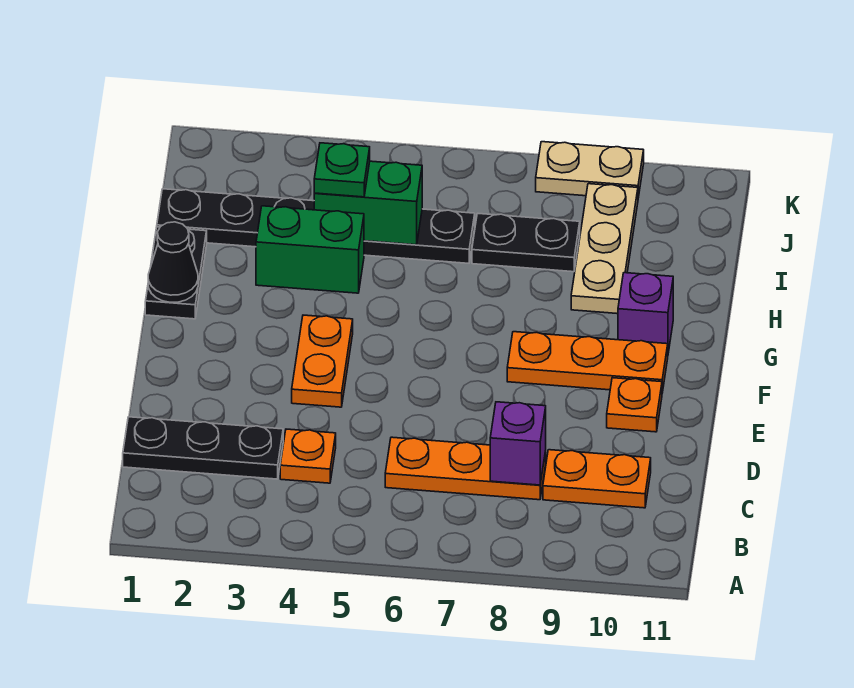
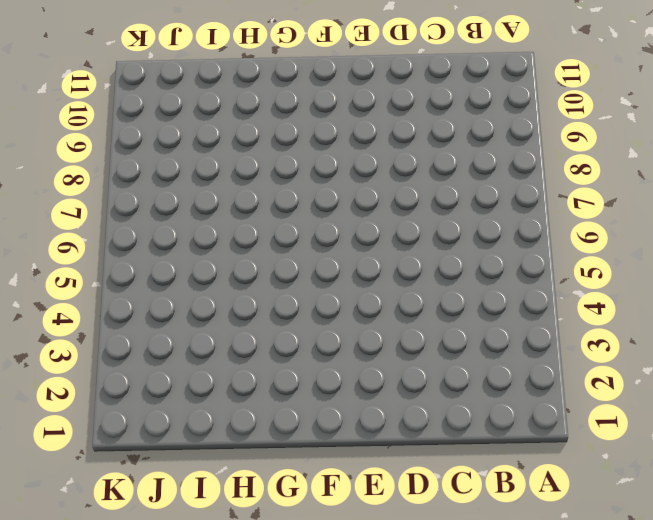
none -> black plate C1:C3 level 1
none -> orange plate C4 level 1
none -> orange plate C6:C8 level 1

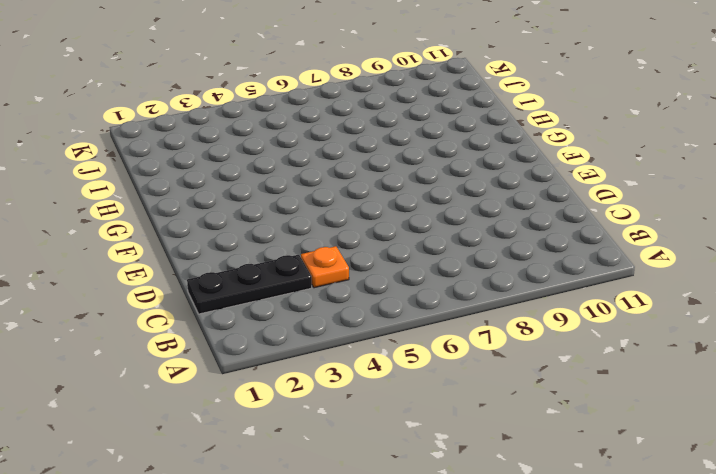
none -> orange plate C6:C8 level 1
none -> orange plate C9:C10 level 1
none -> orange plate E4:F4 level 1

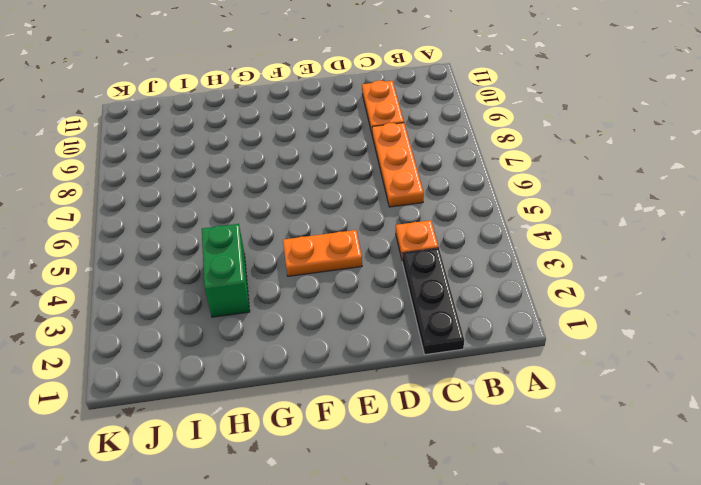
none -> orange plate E10 level 1
none -> orange plate F8:F10 level 1
none -> black plate G1:H1 level 1

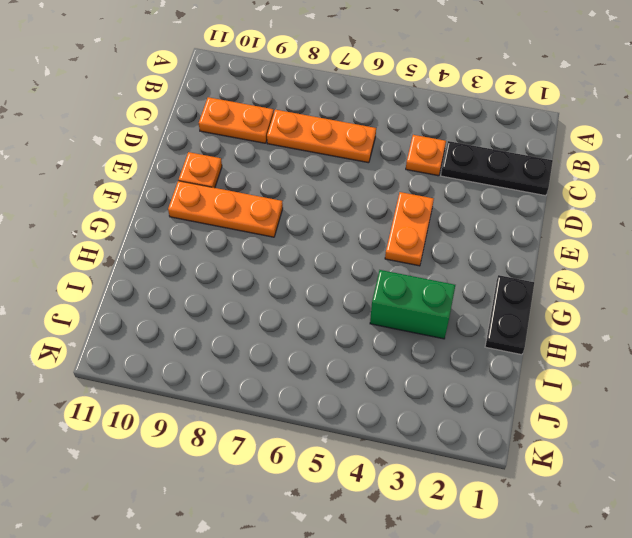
none -> purple brick G10 level 1
none -> tan plate H9:J9 level 1
none -> black plate I1:I6 level 1

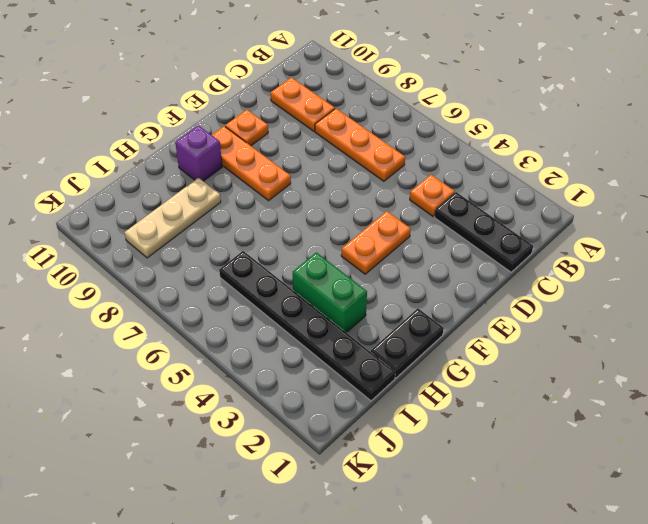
none -> black plate I7:I8 level 1
none -> tan plate K8:K9 level 1
none -> purple brick C8 level 2

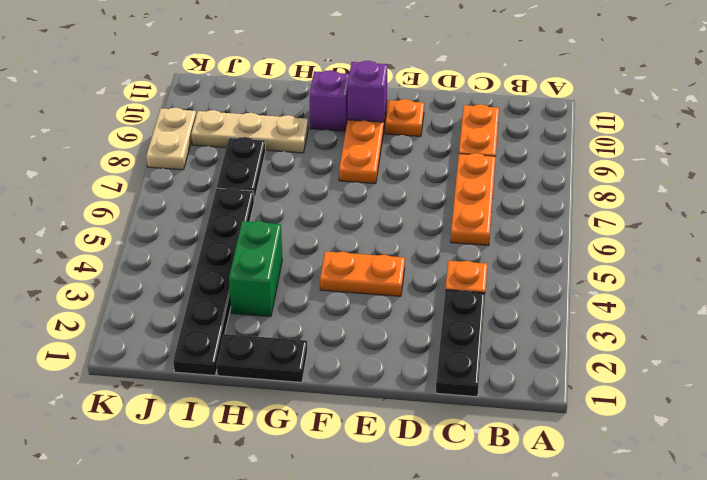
purple brick F10 level 2 -> purple brick C8 level 2
none -> black cone G1 level 2
none -> green brick I4:I5 level 2
none -> green plate I4 level 3

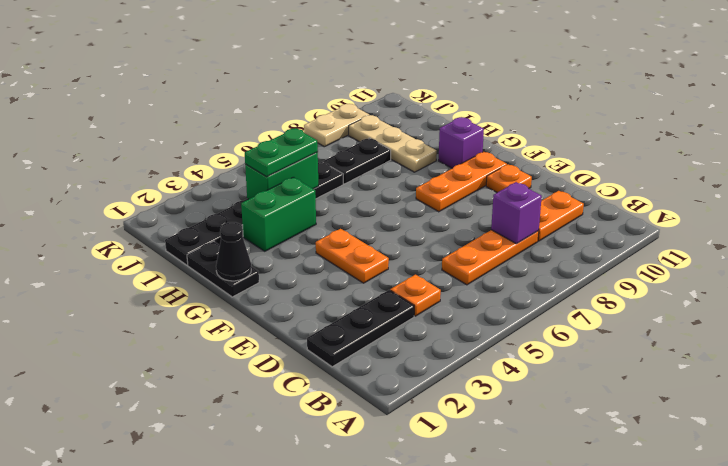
green plate I4:I5 level 3 -> green plate I4 level 3

